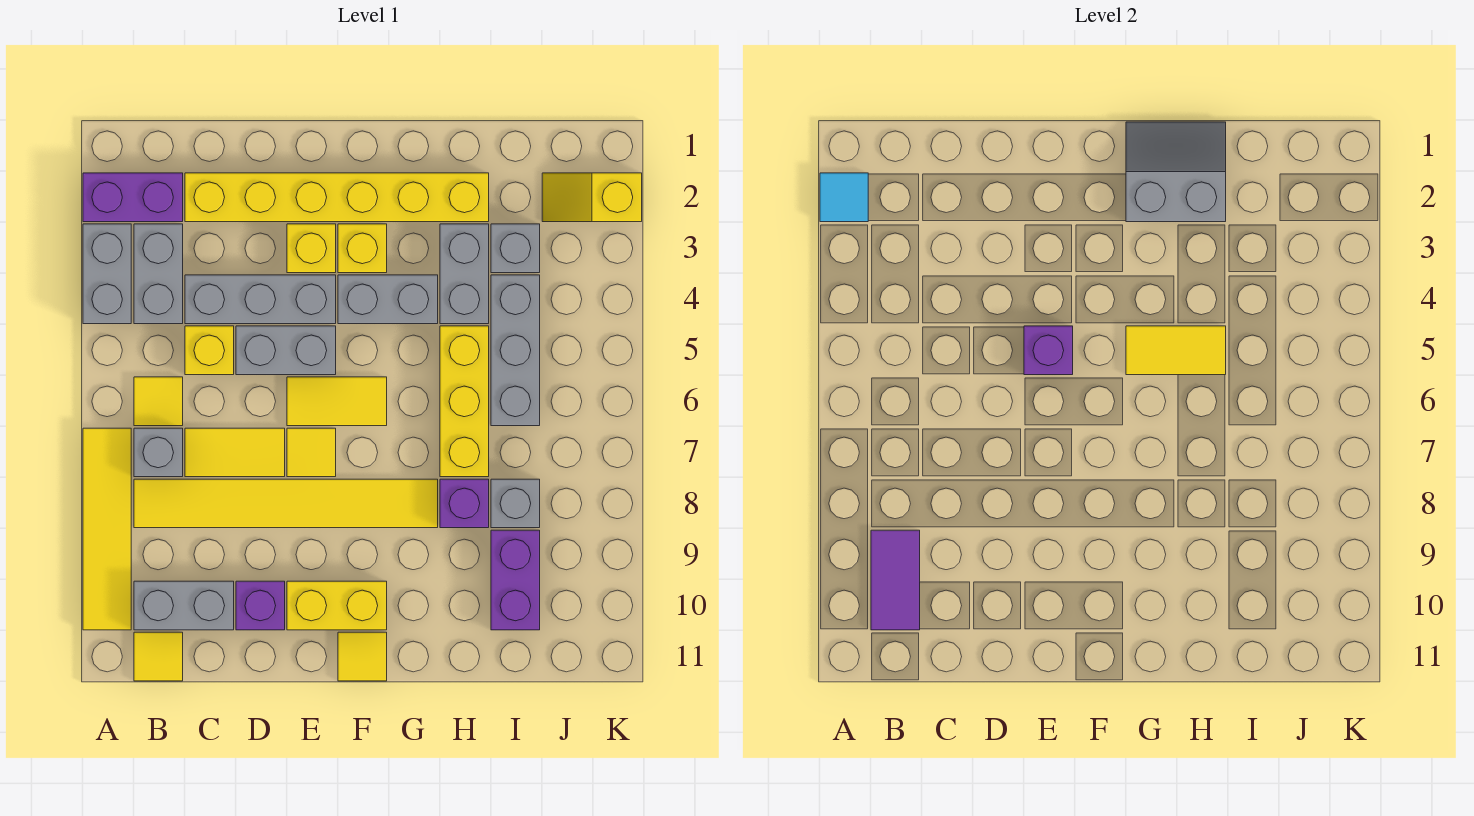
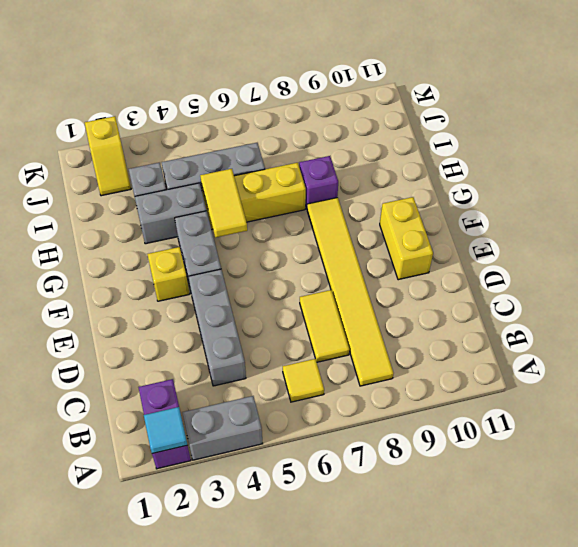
none -> yellow tile A7:A10 level 1
none -> grey brick B3:B4 level 1
none -> grey brick B7 level 1
none -> grey brick B10:C10 level 1

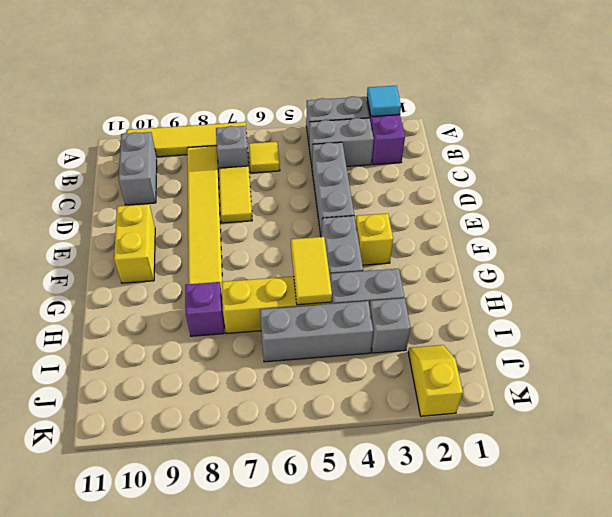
none -> yellow tile B11 level 1
none -> yellow brick C2:H2 level 1
none -> yellow brick C5 level 1
none -> grey brick D5:E5 level 1

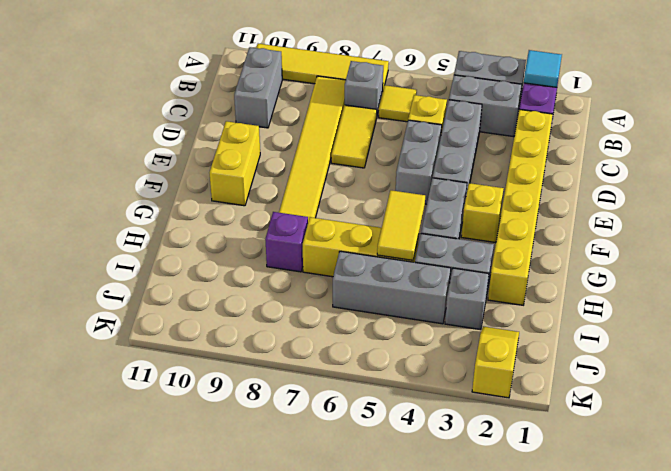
none -> yellow tile B11 level 1
none -> purple brick D10 level 1
none -> yellow brick E3 level 1
none -> yellow tile E6:F6 level 1

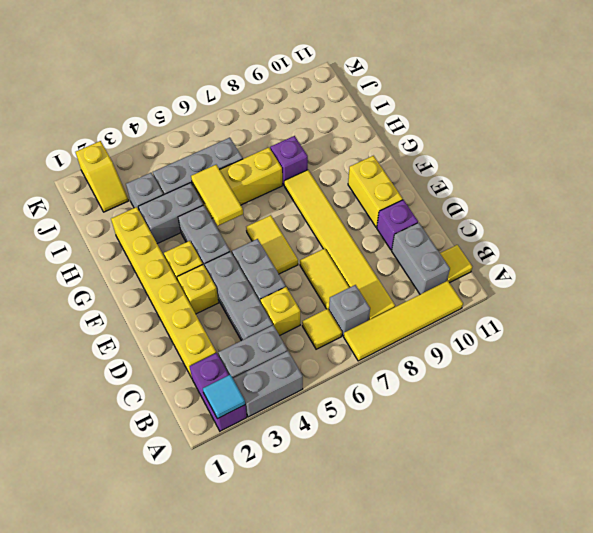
none -> yellow tile E7 level 1
none -> yellow tile F11 level 1
none -> grey brick I8 level 1
none -> purple brick I9:I10 level 1

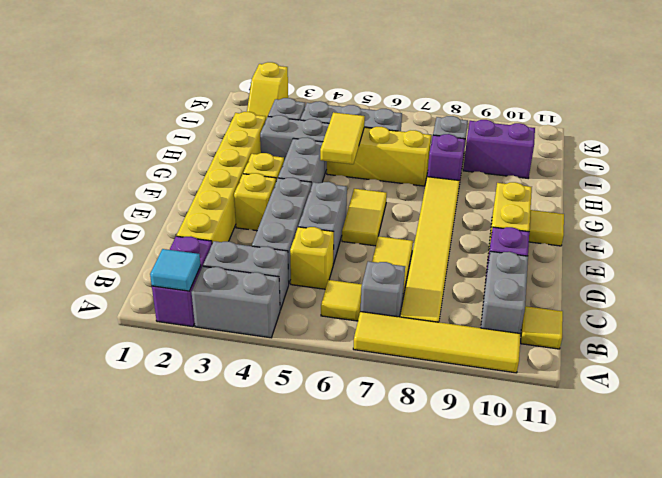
none -> yellow tile E7 level 1
none -> purple tile B9:B10 level 2
none -> purple brick E5 level 2
none -> grey slope G1:H2 level 2 top 2

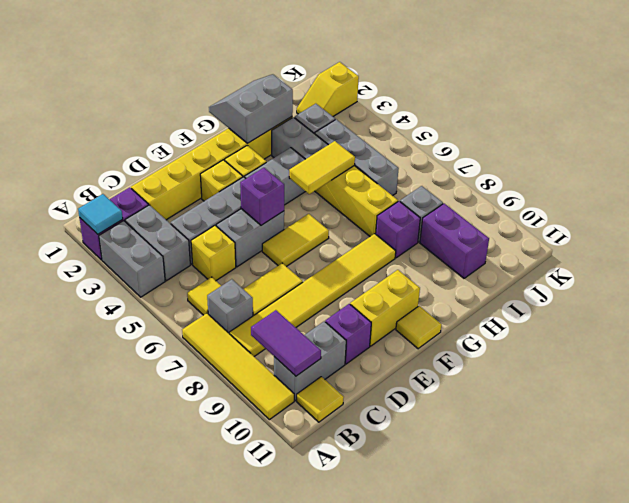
none -> yellow tile E7 level 1

